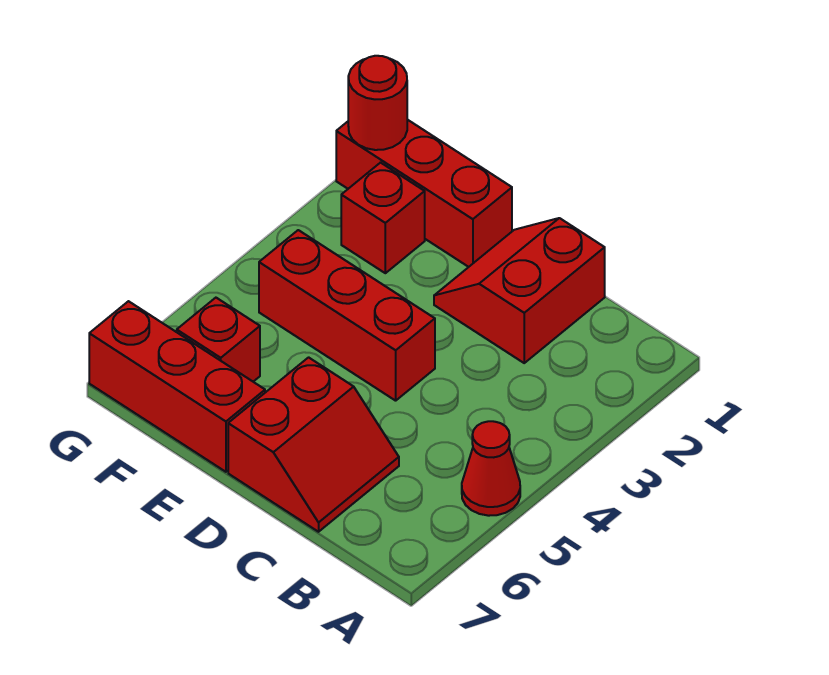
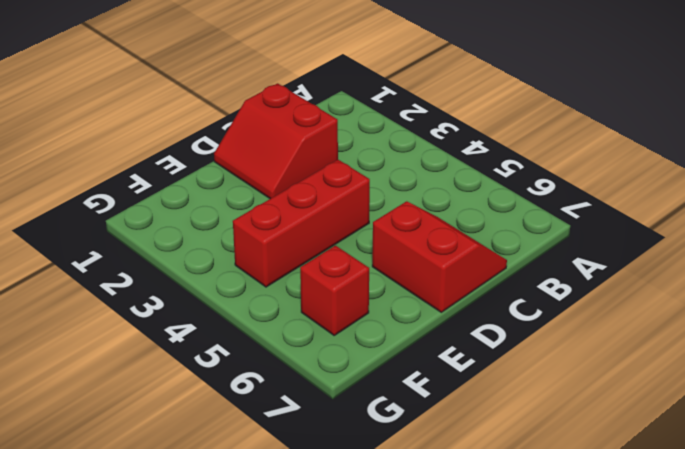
none -> red cone A5 level 1
none -> red brick E1:G1 level 1

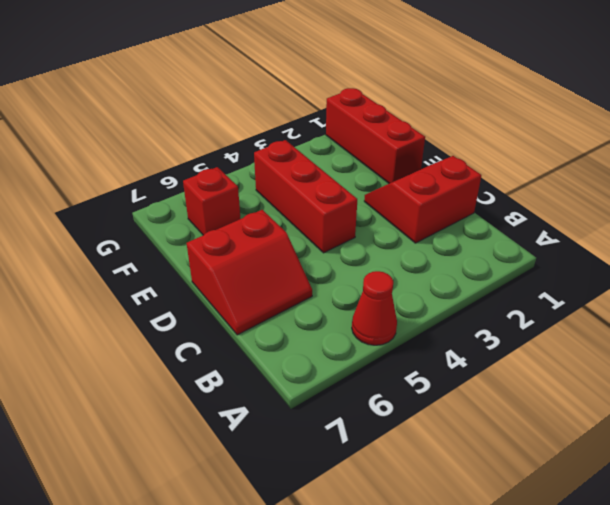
none -> red brick E7:G7 level 1
none -> red brick F2 level 1

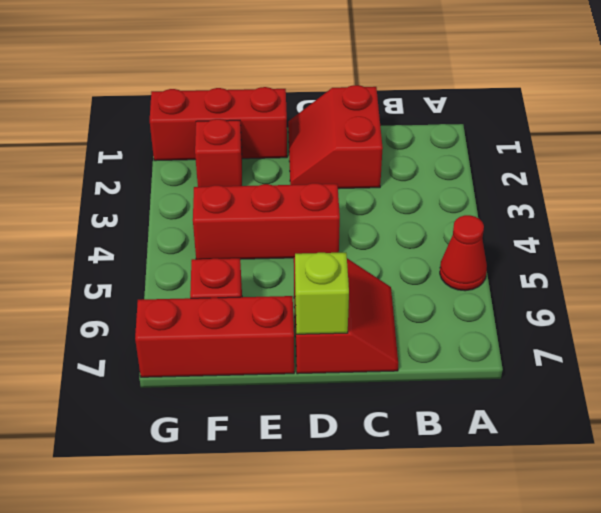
lime brick D7 level 2 -> none
none -> red round brick G1 level 2

